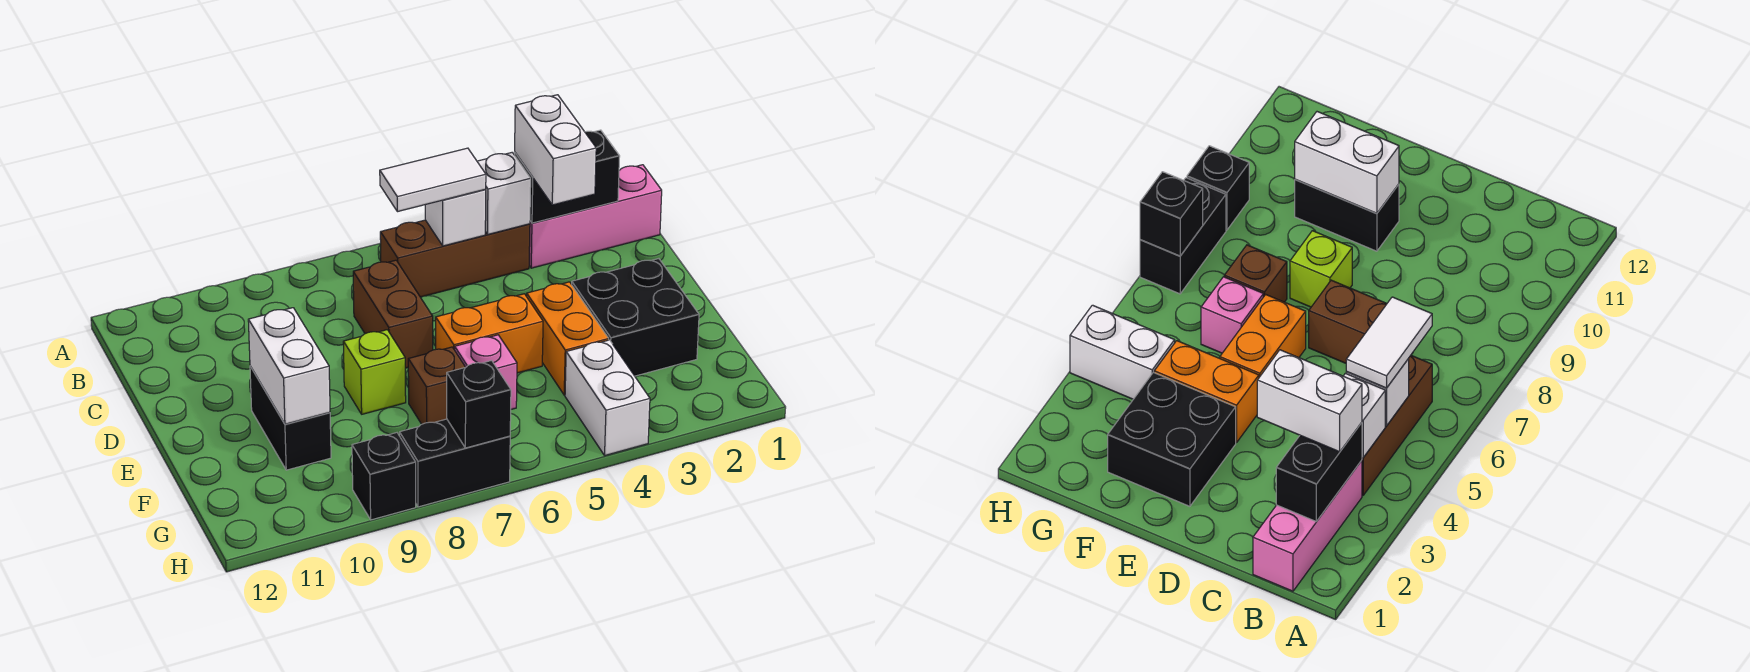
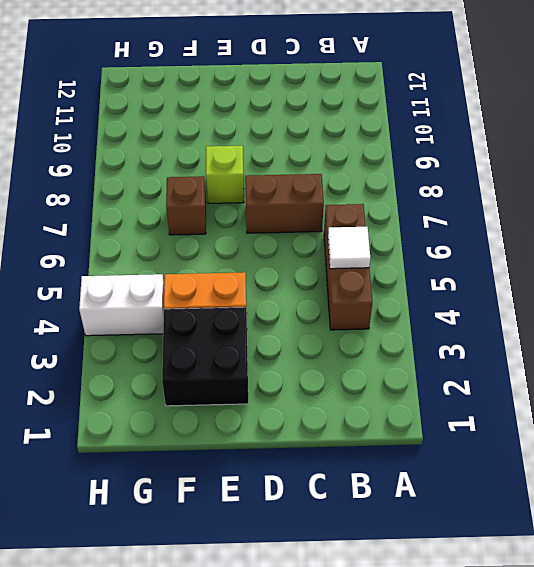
white tile B5 level 2 -> white brick B5 level 2
none -> pink brick B1:B3 level 1
none -> orange brick E5:E6 level 1
none -> black brick E10:F10 level 1

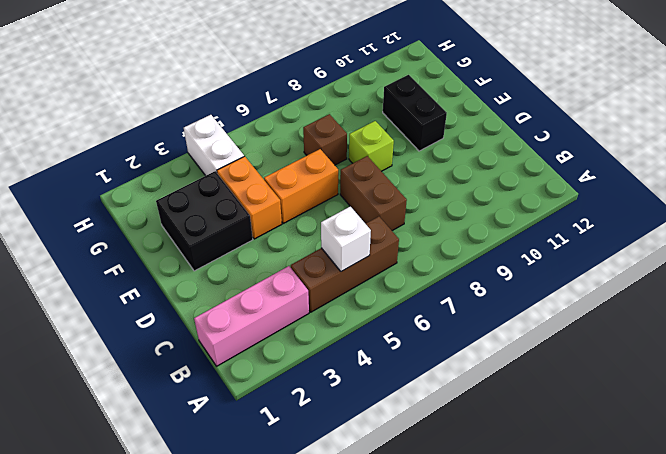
none -> pink brick F6 level 1
none -> black brick H7:H8 level 1
none -> black brick H9 level 1

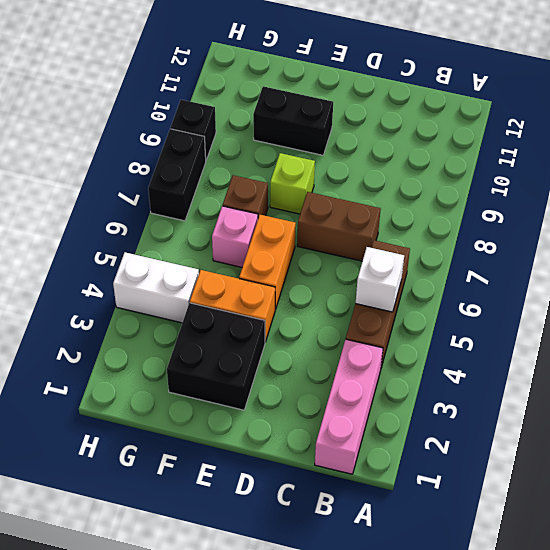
none -> black brick B2:B3 level 2
none -> white brick B4 level 2
none -> white brick E10:F10 level 2

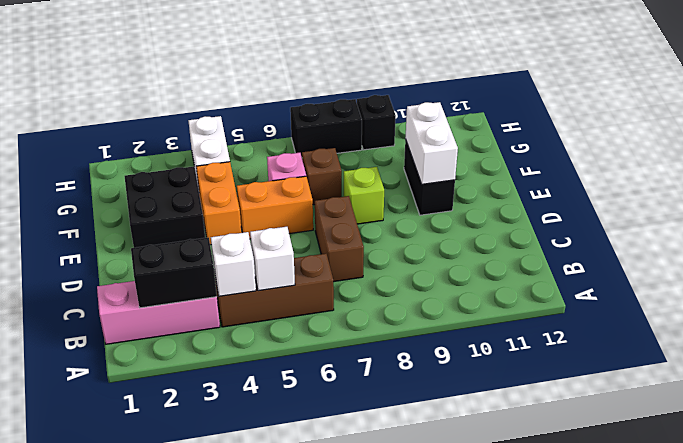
none -> black brick H7 level 2
none -> white brick B3:C3 level 3
none -> white tile B5:B6 level 3

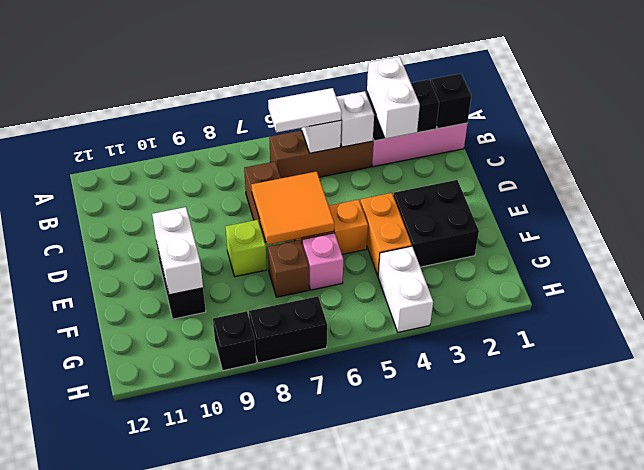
black brick B1 level 2 -> black brick H7 level 2
orange tile D6:E7 level 2 -> none

